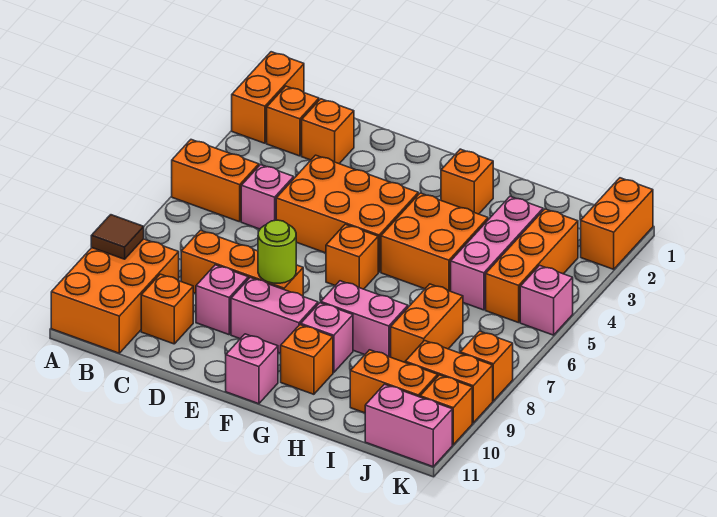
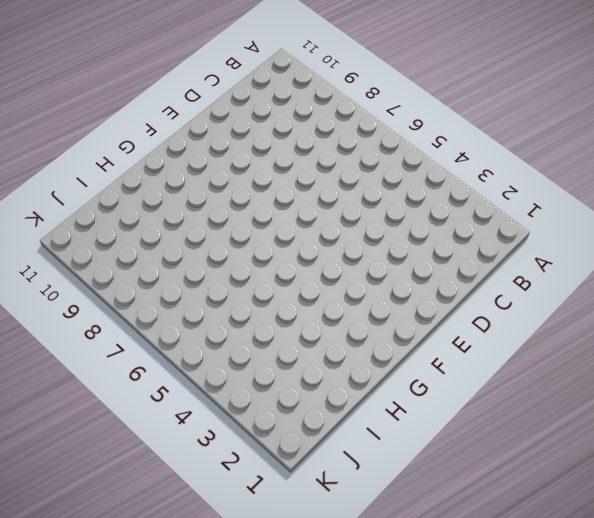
none -> orange brick A1:A2 level 1
none -> orange brick A5:B5 level 1
none -> orange brick A9:B11 level 1
none -> orange brick B2 level 1

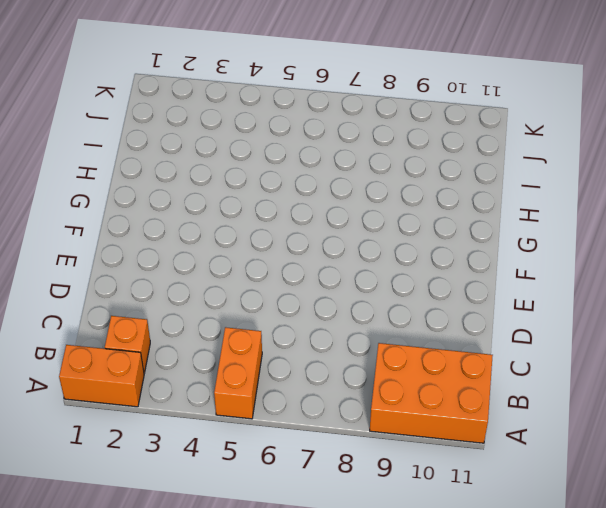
none -> orange brick C2 level 1
none -> pink brick C5 level 1
none -> orange brick C8:E8 level 1
none -> orange brick C10 level 1

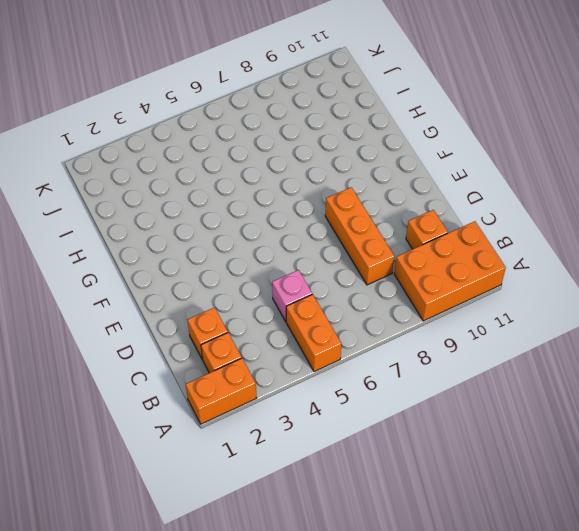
none -> orange brick D4:F5 level 1
none -> pink brick D9 level 1
none -> pink brick E9:F9 level 1
none -> orange brick F6 level 1

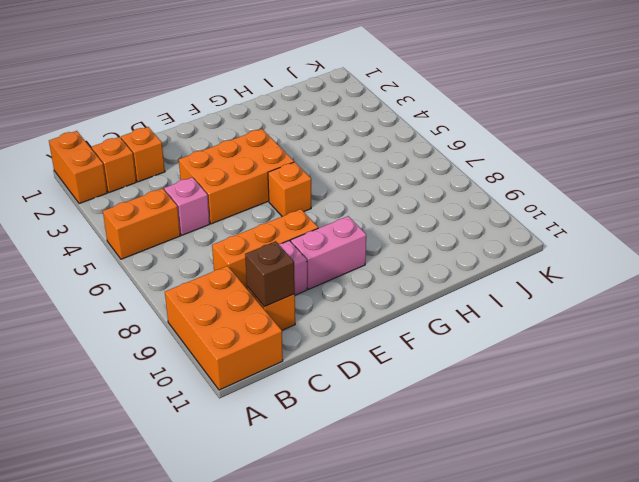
brown brick C10 level 2 -> none
none -> pink brick F11 level 1
none -> orange brick G2 level 1
none -> orange brick G4:H5 level 1
none -> pink brick G8:H8 level 1

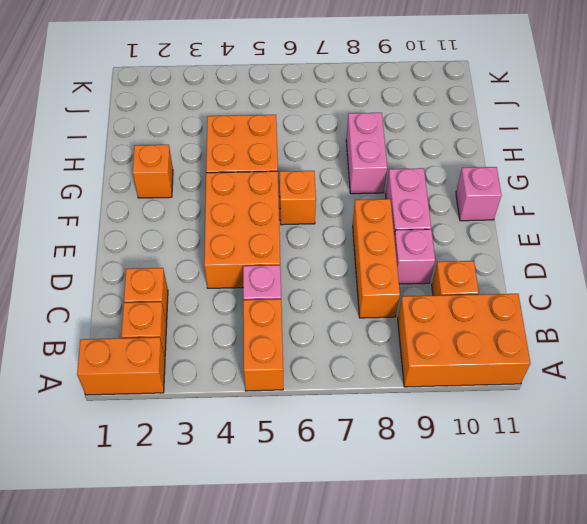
none -> pink brick G9 level 1
none -> orange brick G10 level 1
none -> pink brick I3:I5 level 1
none -> orange brick I7:I8 level 1

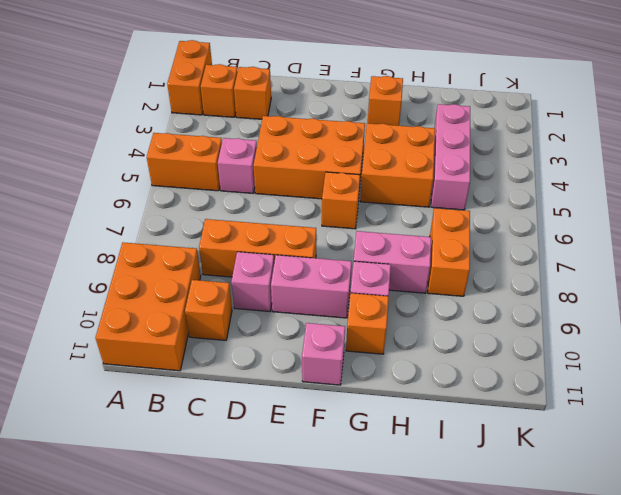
none -> orange brick I10:J10 level 1
none -> orange brick J3:J5 level 1
none -> orange brick J9:K9 level 1
none -> pink brick J11:K11 level 1

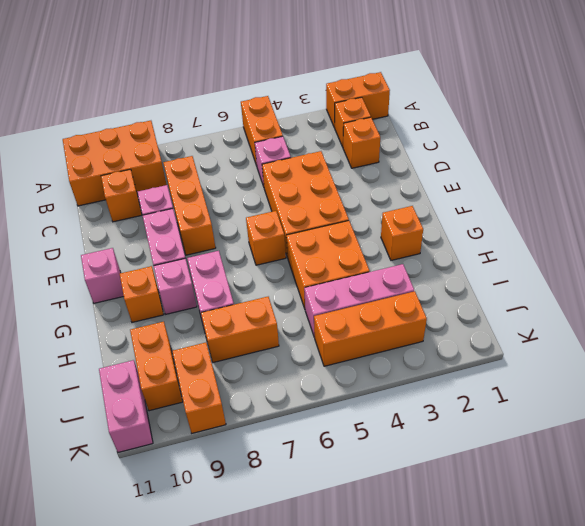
none -> orange brick K1:K2 level 1
none -> pink brick K5 level 1
none -> orange brick K8 level 1
none -> orange brick K10 level 1

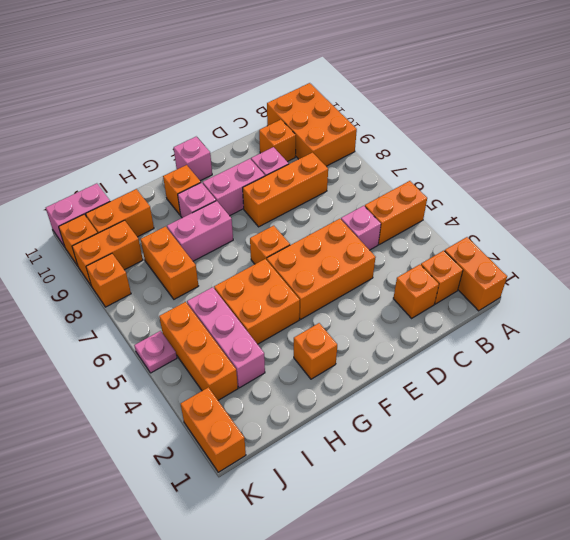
pink plate K5 level 1 -> pink brick K5 level 1
none -> brown tile A9 level 2
none -> lime round brick E8 level 2

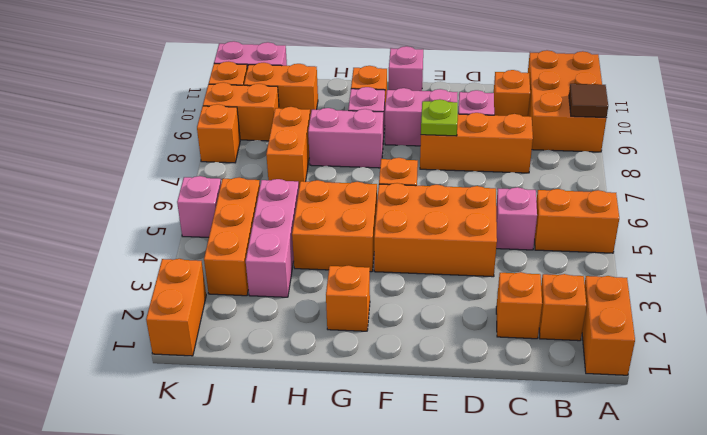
lime plate E8 level 2 -> lime round brick E8 level 2

